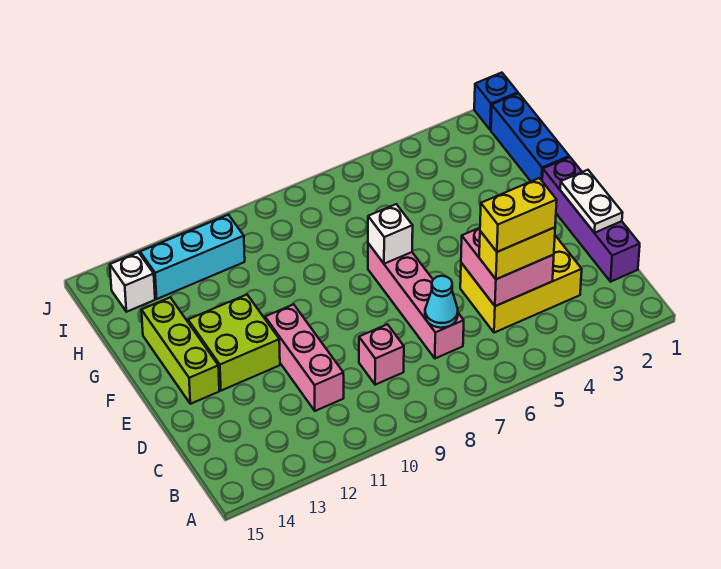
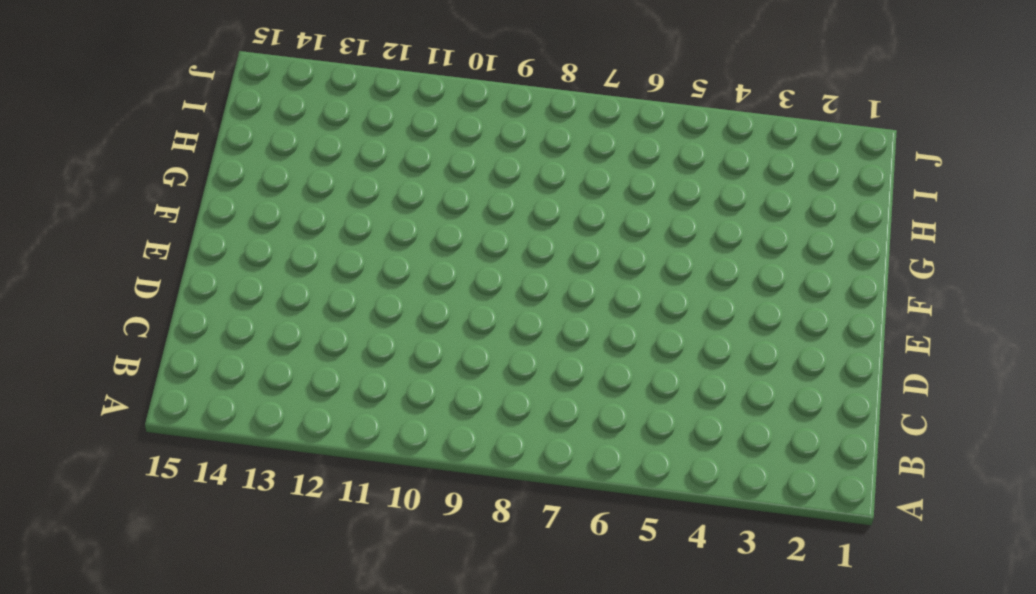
none -> purple brick C1:F1 level 1
none -> yellow brick C3:D5 level 1
none -> pink brick C7:F7 level 1

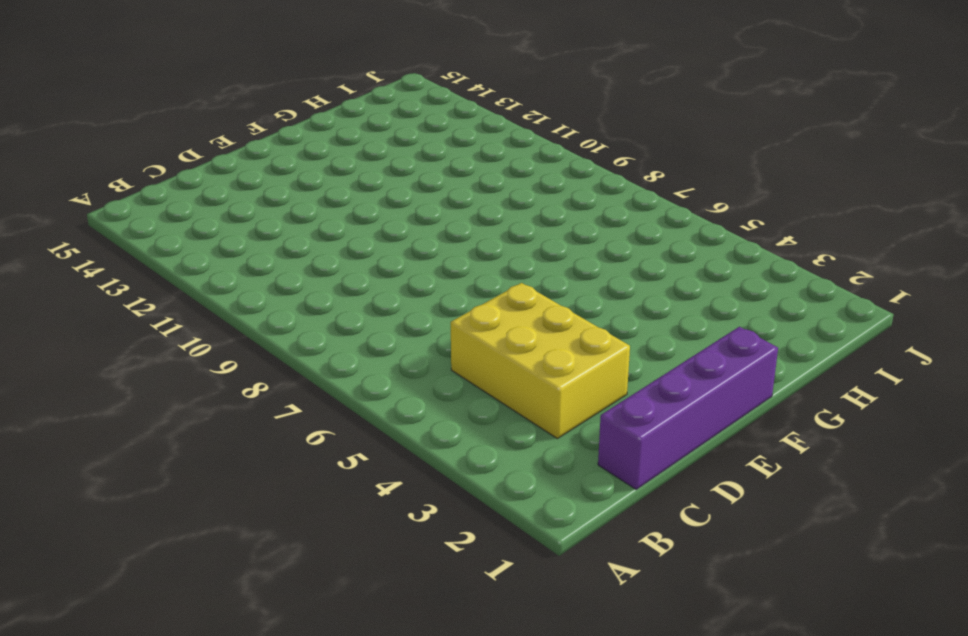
none -> pink brick C7:F7 level 1
none -> pink brick C9 level 1
none -> pink brick C11:E11 level 1

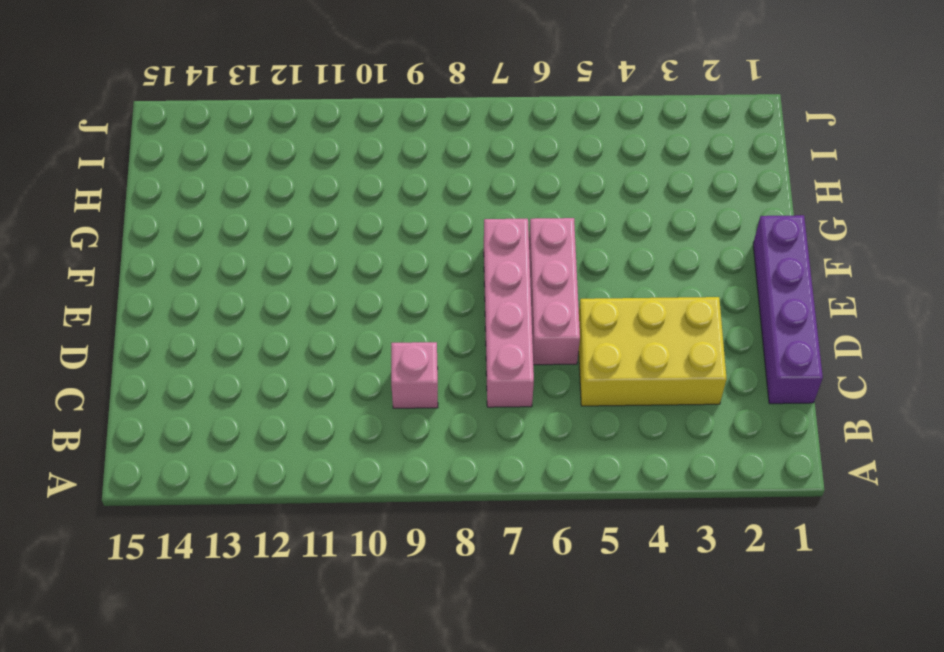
pink brick D6:F6 level 1 -> pink brick C11:E11 level 1
none -> lime brick E12:F13 level 1
none -> lime brick E14:G14 level 1
none -> blue brick G1:I1 level 1

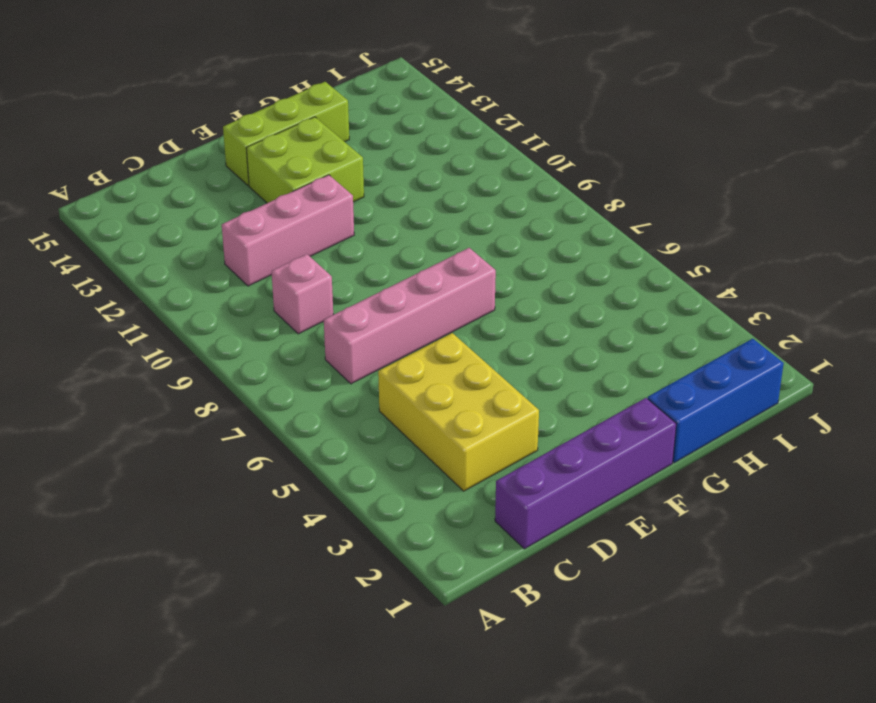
none -> cyan brick I11:I13 level 1
none -> white brick I14 level 1
none -> blue brick J1 level 1

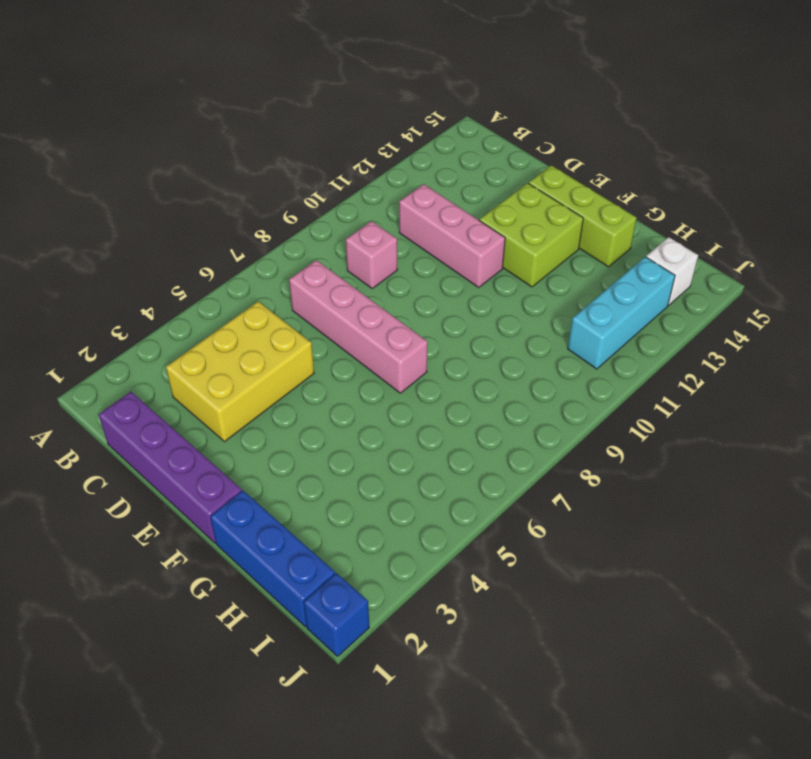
none -> pink brick C4:D5 level 2
none -> cyan cone C7 level 2
none -> white plate D1:E1 level 2

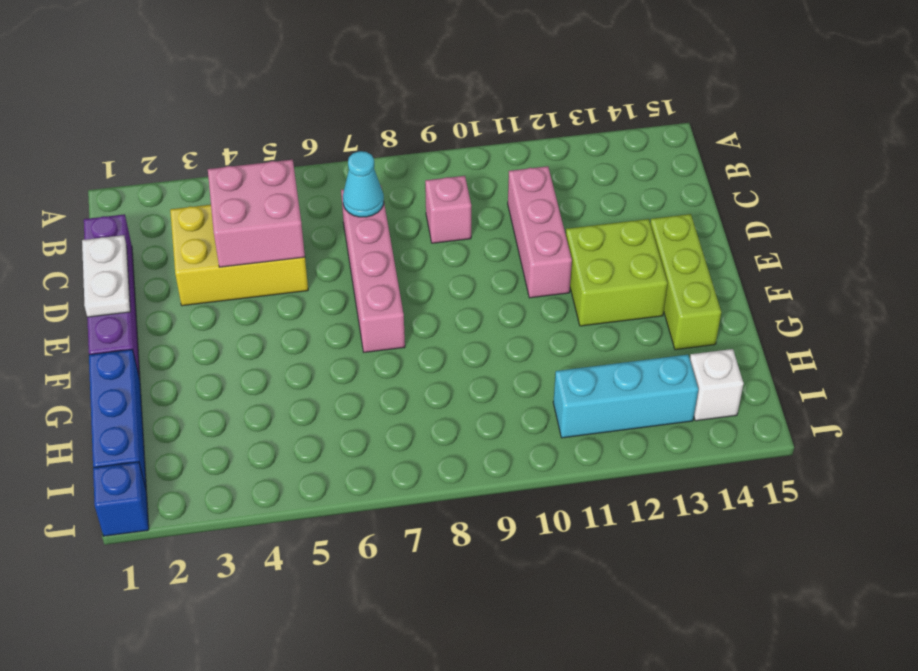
none -> white brick F7 level 2
none -> yellow brick C4:C5 level 3
none -> yellow brick C4:C5 level 4

